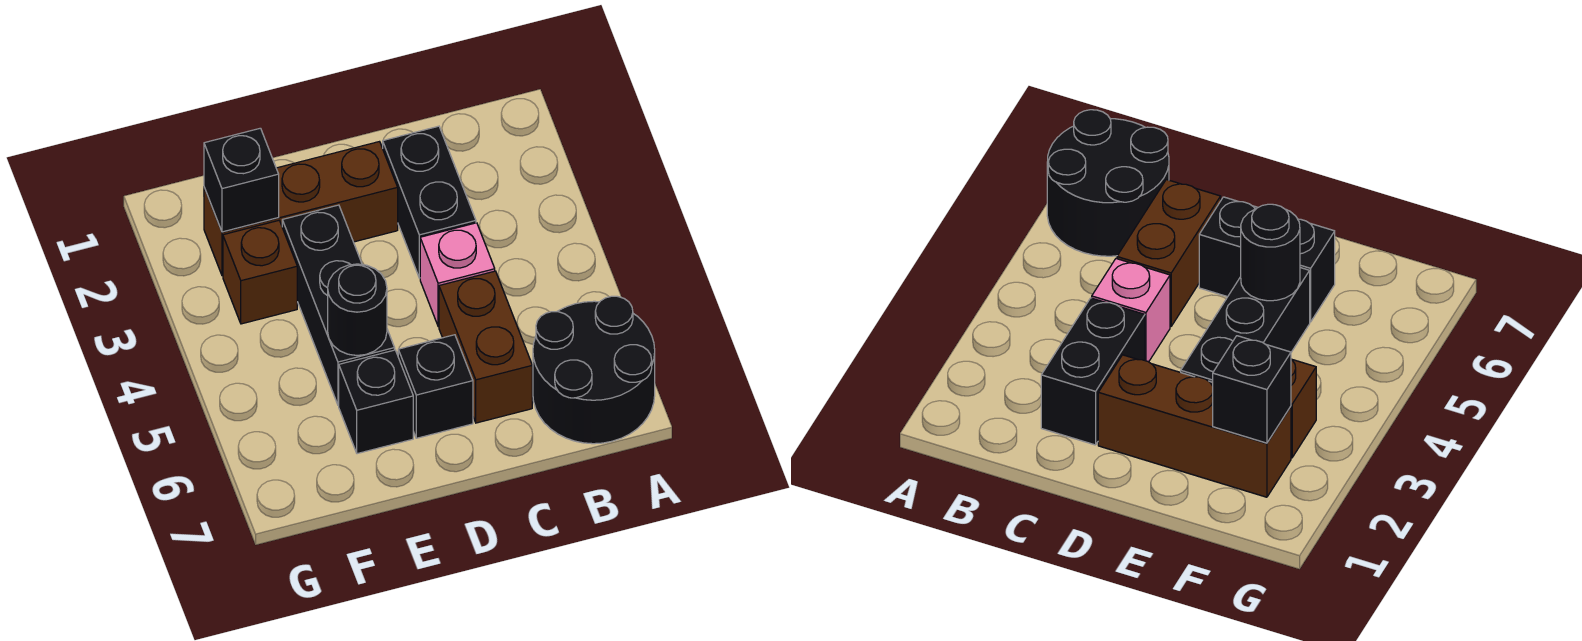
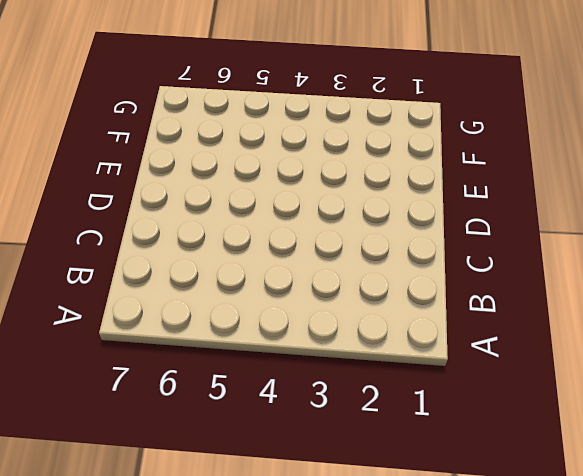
none -> black round brick A6:B7 level 1
none -> black brick C2:C3 level 1

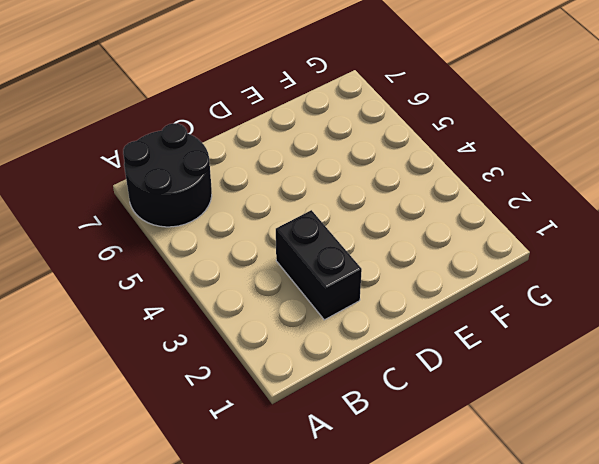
none -> pink brick C4 level 1
none -> brown brick C5:C6 level 1

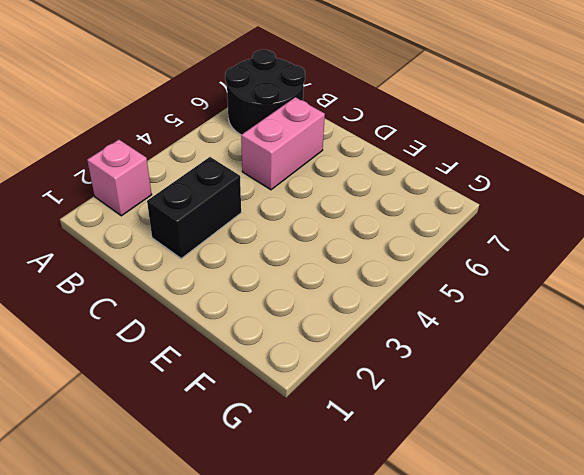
pink brick A2 level 1 -> pink brick C4 level 1
pink brick C5:C6 level 1 -> brown brick C5:C6 level 1
none -> brown brick D2:F2 level 1
none -> black brick D6 level 1

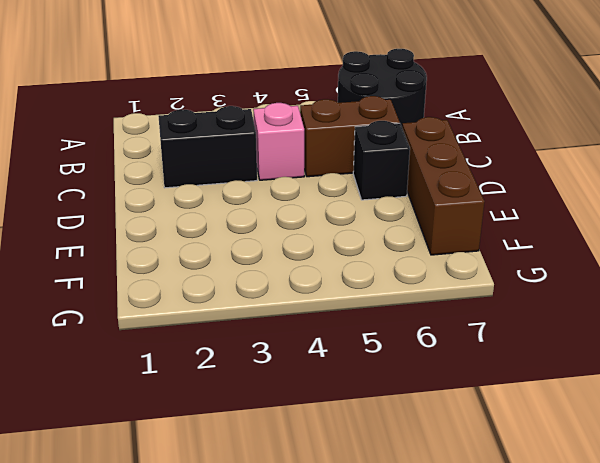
brown brick D7:F7 level 1 -> brown brick D2:F2 level 1
none -> black brick E3:E5 level 1
none -> black brick E6 level 1

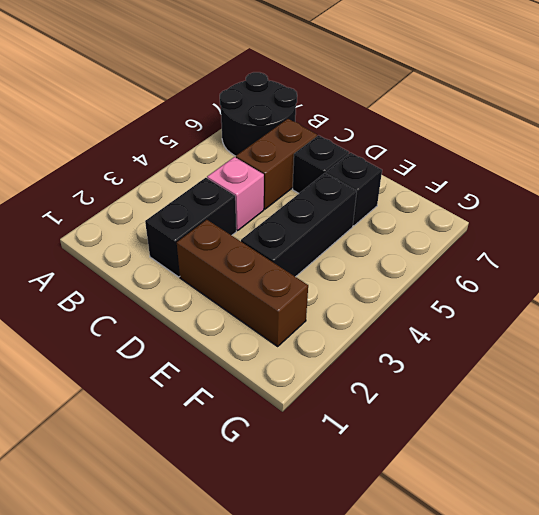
none -> brown brick F3 level 1
none -> black round brick E5 level 2

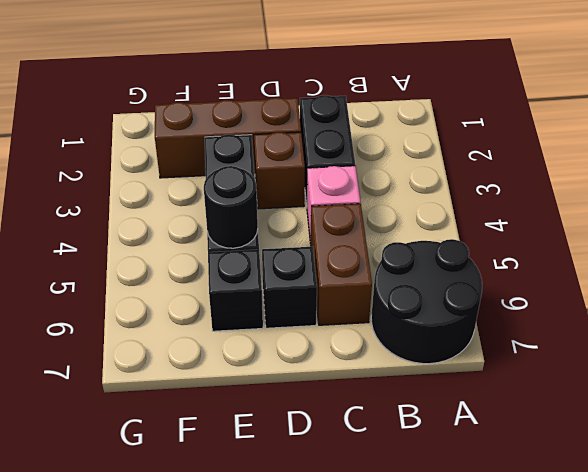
brown brick D3 level 1 -> brown brick F3 level 1
none -> black brick F2 level 2

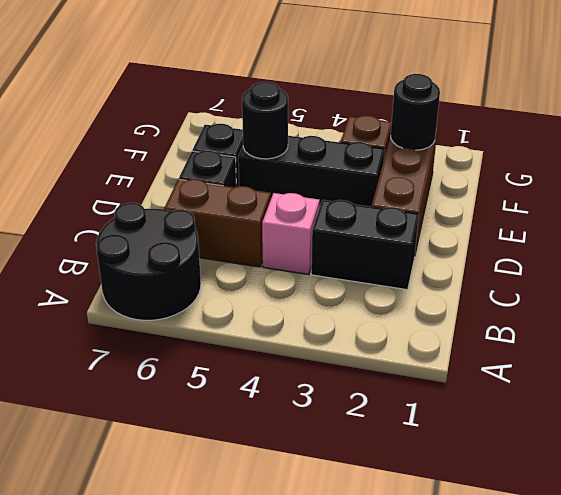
black round brick F2 level 2 -> black brick F2 level 2

